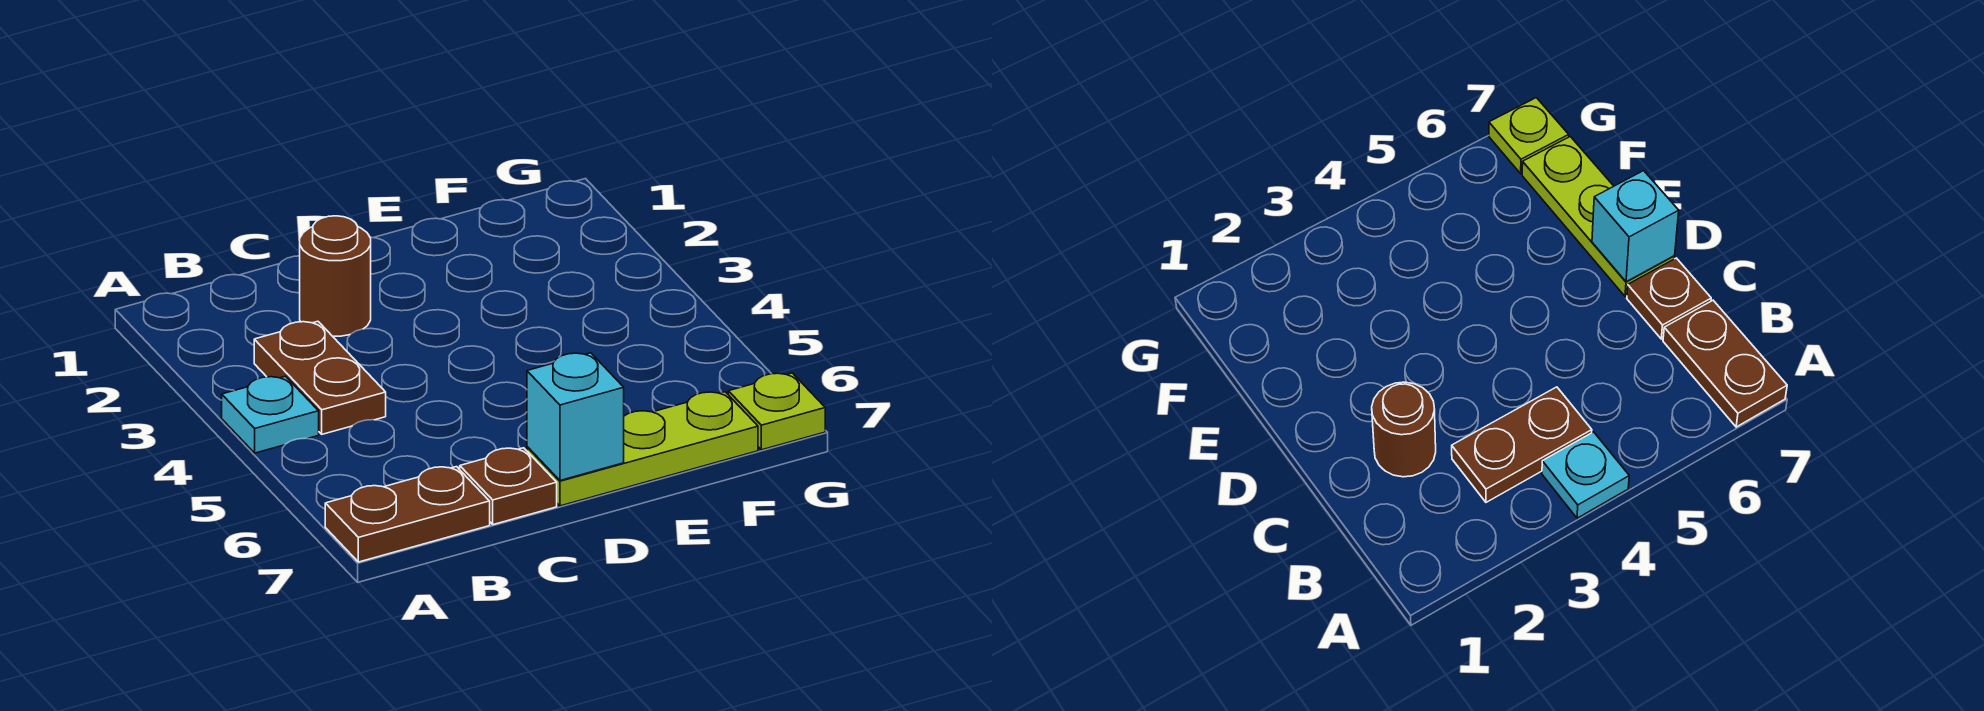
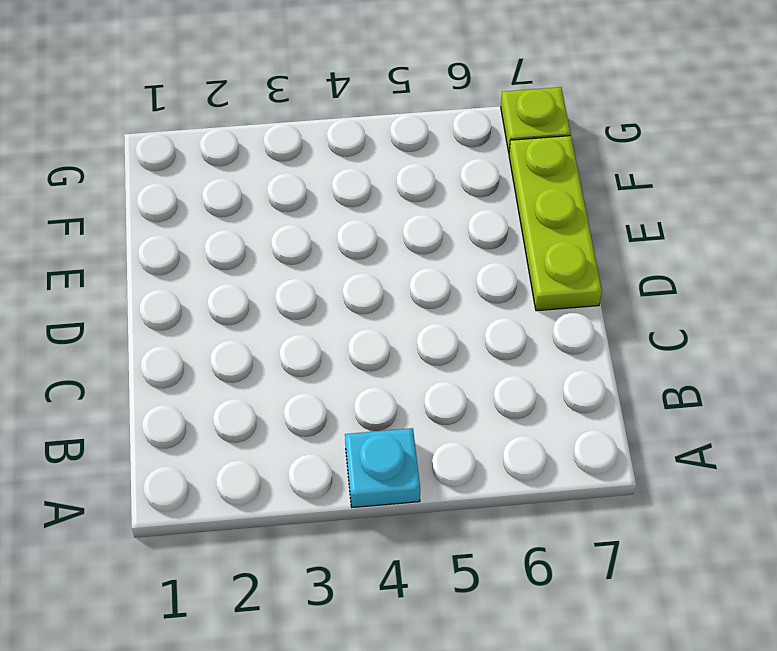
none -> brown plate A7:B7 level 1
none -> brown plate B3:B4 level 1

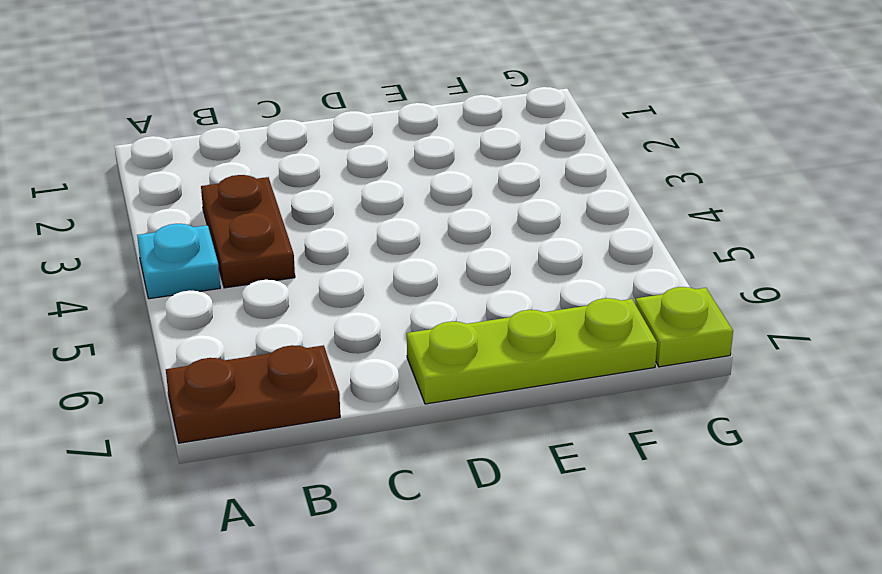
none -> brown round brick C2 level 1
none -> brown plate C7 level 1

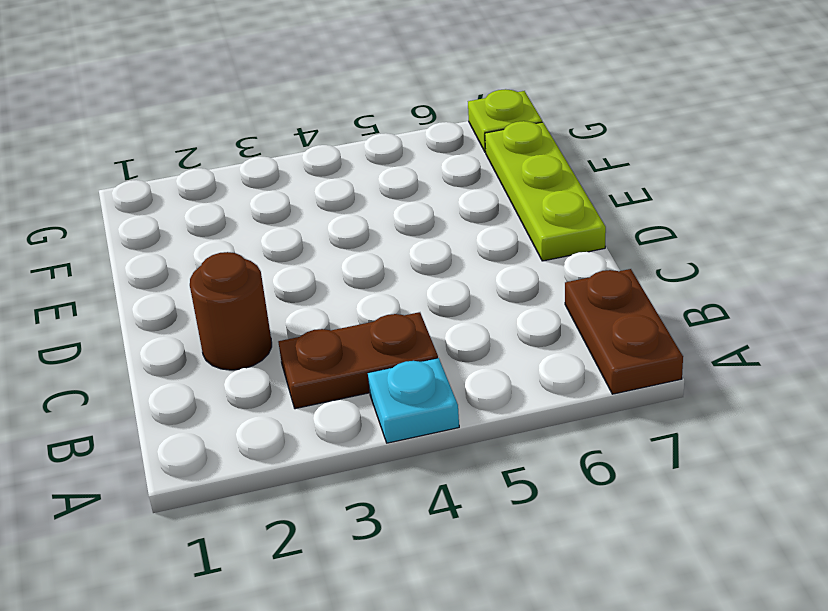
none -> brown plate C7 level 1
none -> cyan brick D7 level 2

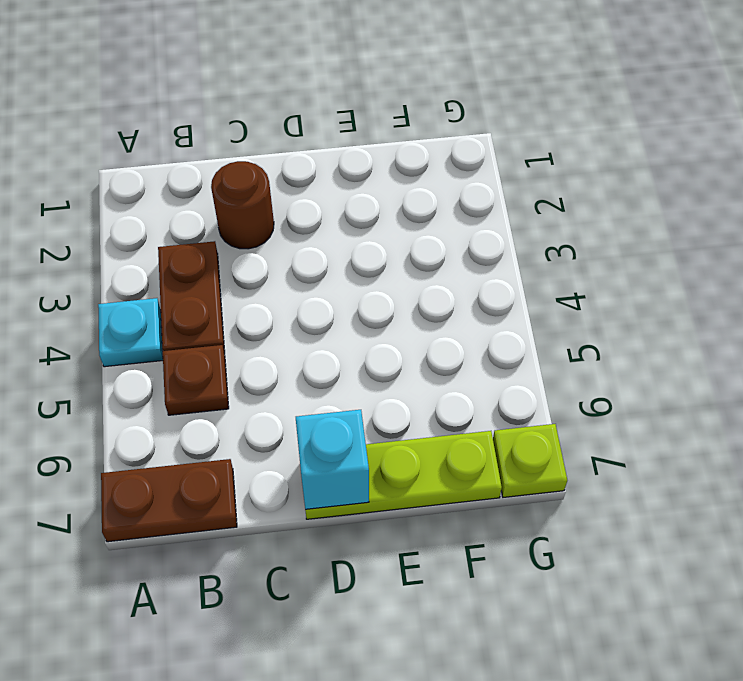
brown plate B5 level 1 -> brown plate C7 level 1

